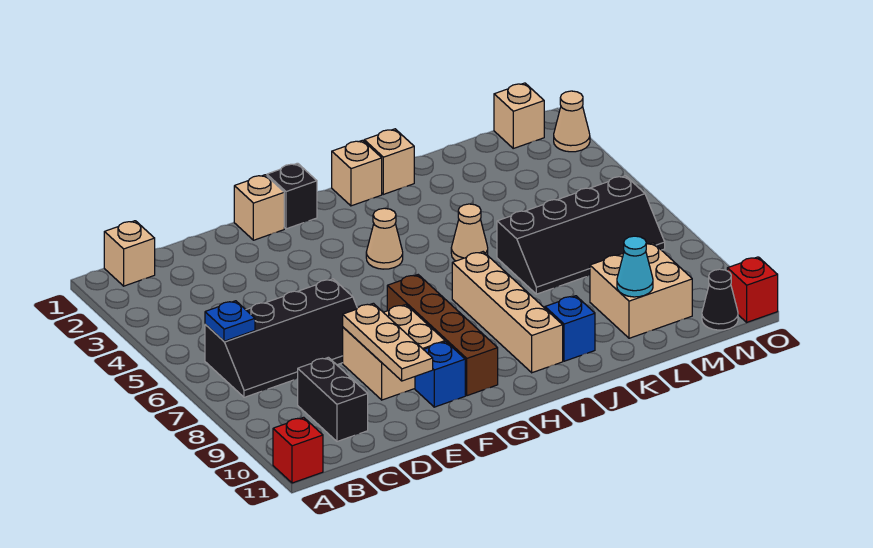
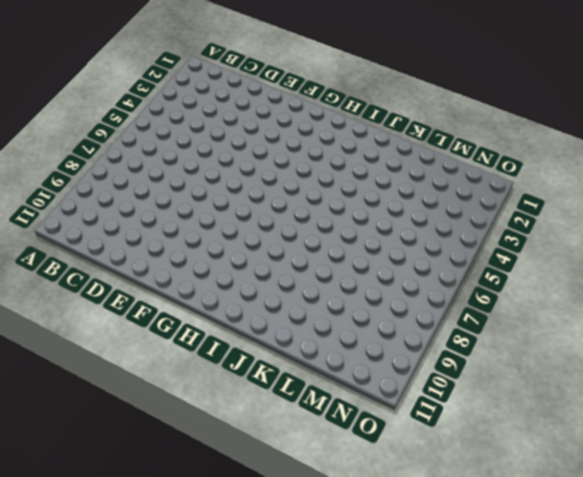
none -> red brick A11 level 1
none -> tan brick B1 level 1
none -> black slope B6:E7 level 1 top 6

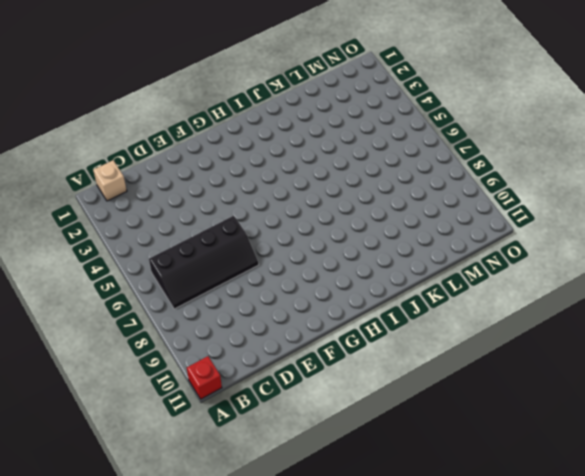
none -> black brick C9:C10 level 1
none -> tan brick E8:F9 level 1
none -> tan brick F1 level 1

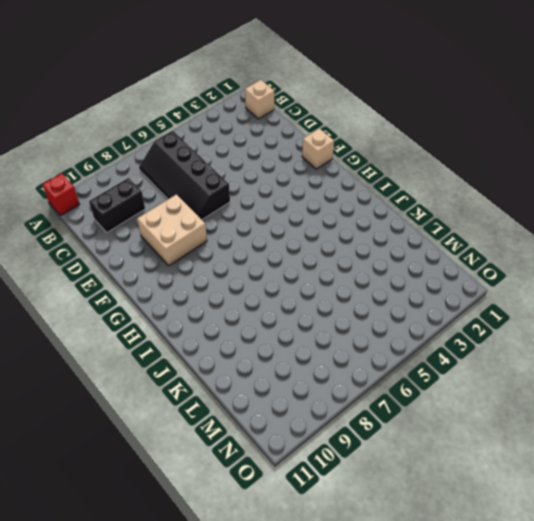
none -> blue brick F10 level 1
none -> black brick G1 level 1
none -> brown brick G7:G10 level 1

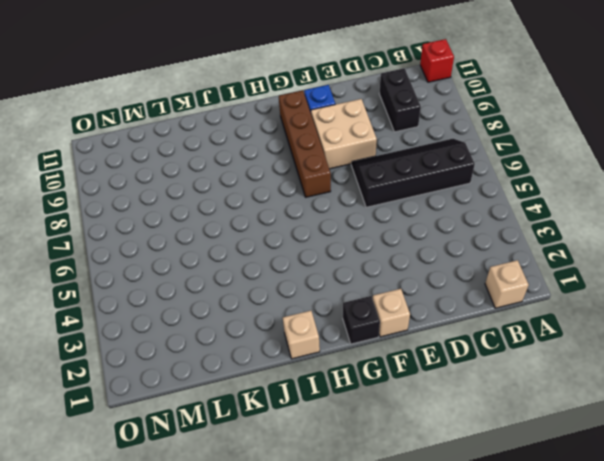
none -> tan cone H4 level 1
none -> tan brick I7:I10 level 1
none -> tan brick J1 level 1

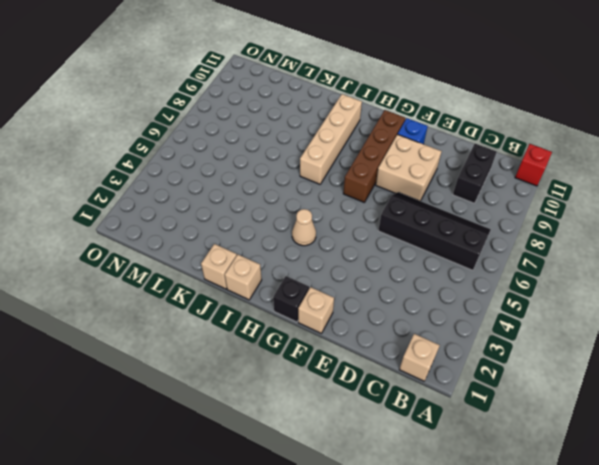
none -> tan cone J5 level 1
none -> blue brick J10 level 1
none -> black slope K6:N7 level 1 top 6

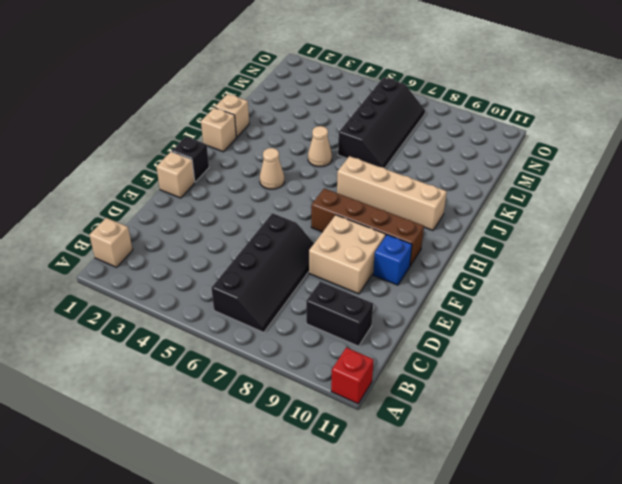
none -> blue brick J10 level 1
none -> tan brick L9:M10 level 1
none -> tan brick N1 level 1

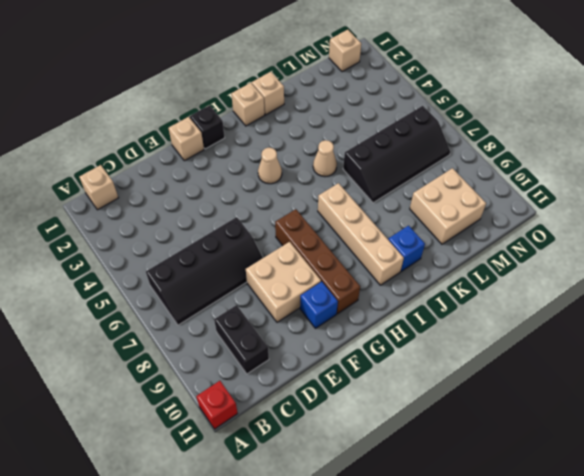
none -> black cone N11 level 1
none -> tan cone O2 level 1
none -> red brick O11 level 1

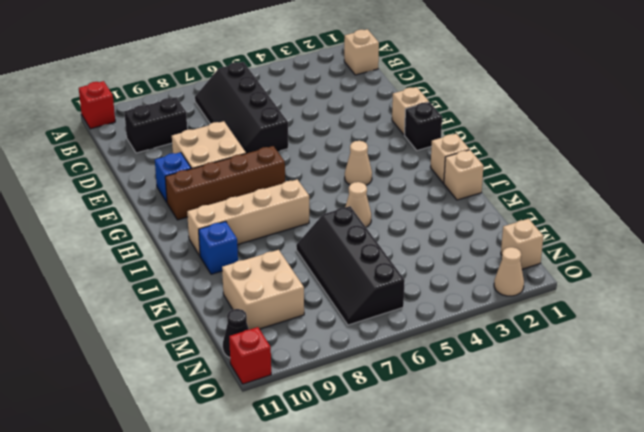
none -> blue plate B6 level 2
none -> tan plate E8:E10 level 2
none -> cyan cone L10 level 2

